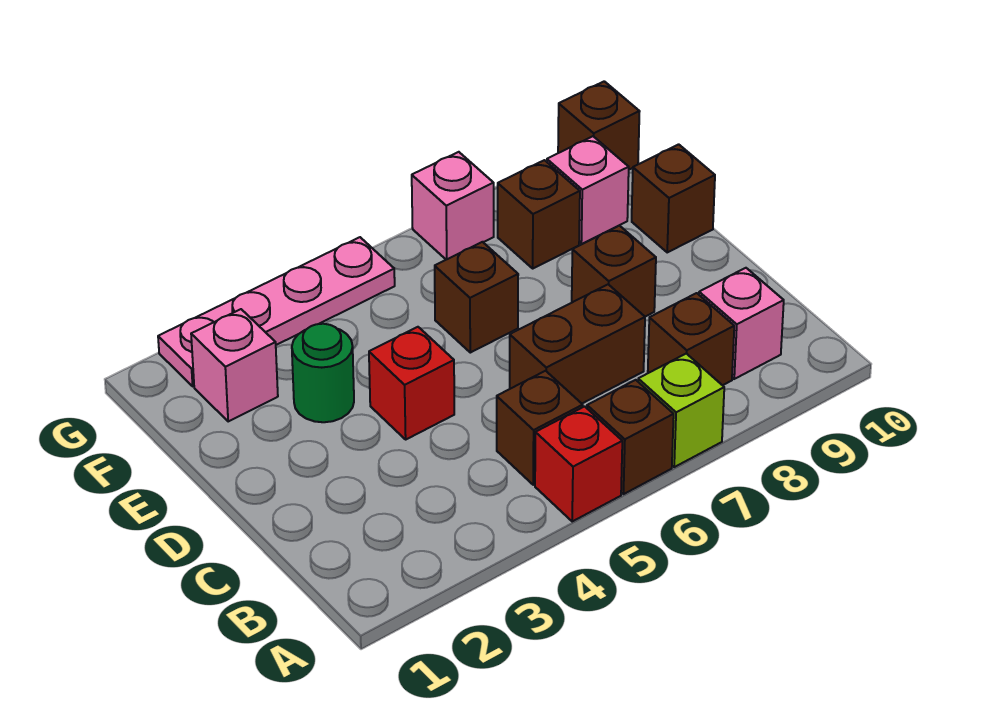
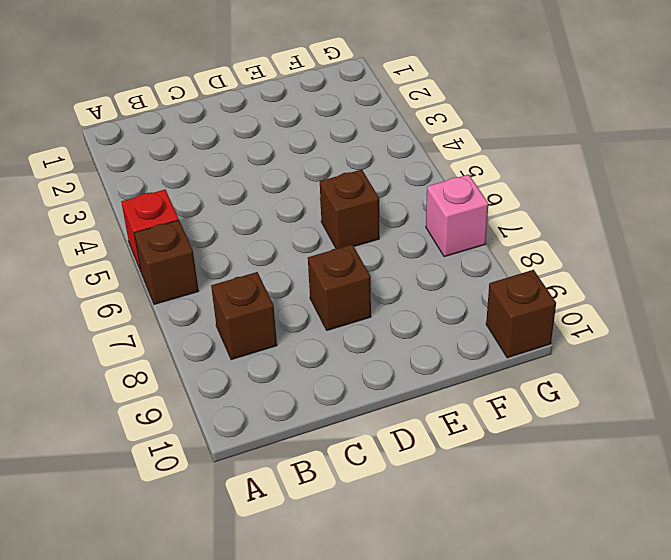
none -> lime brick A7 level 1
none -> brown brick B5 level 1
none -> pink brick B9 level 1

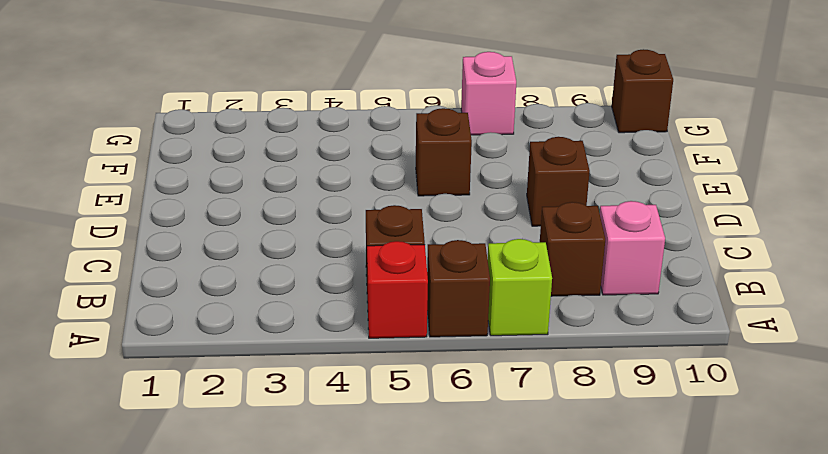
none -> brown brick C6:C7 level 1
none -> red brick D4 level 1
none -> green round brick E3 level 1

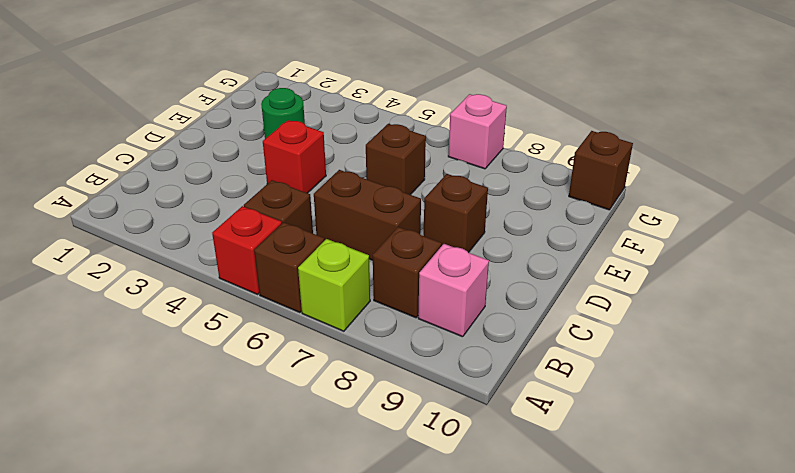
none -> brown brick E10 level 1
none -> pink brick F2 level 1
none -> brown brick F8 level 1

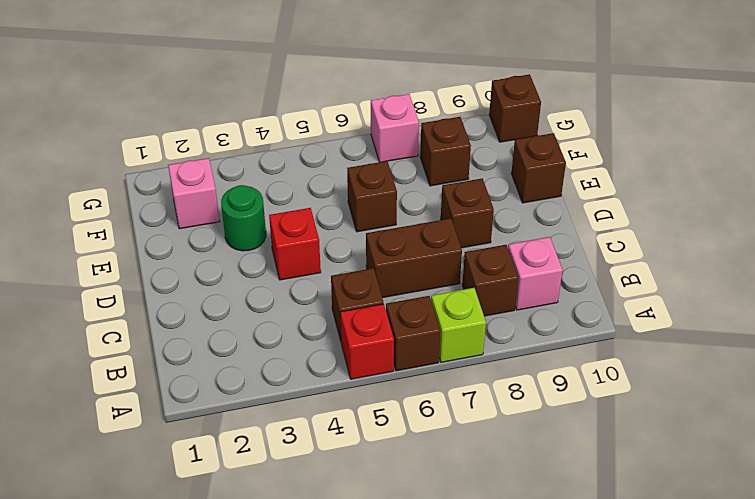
none -> pink brick F9 level 1
none -> pink plate G2:G5 level 1

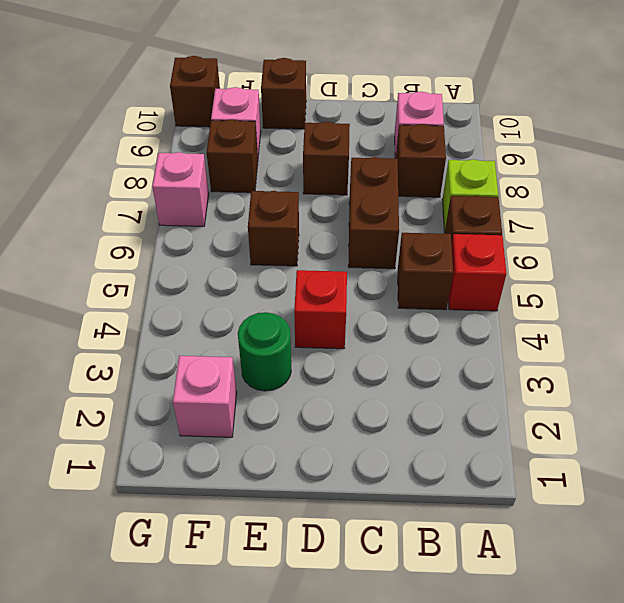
none -> pink plate G2:G5 level 1

